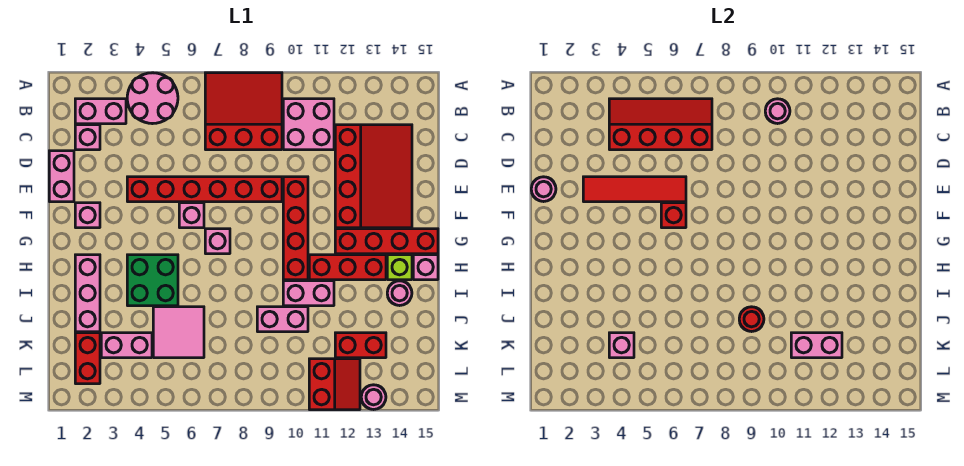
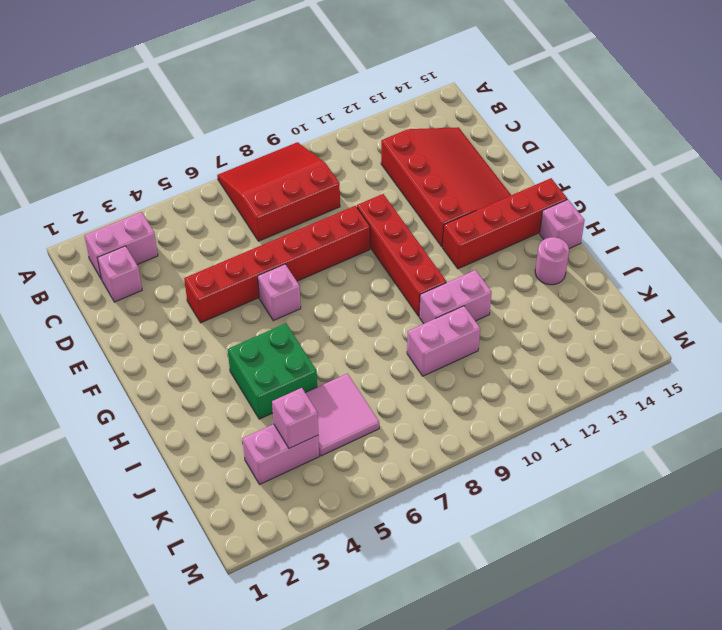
none -> pink round brick A4:B5 level 1
none -> pink brick B10:C11 level 1
none -> pink brick D1:E1 level 1
none -> pink brick F2 level 1

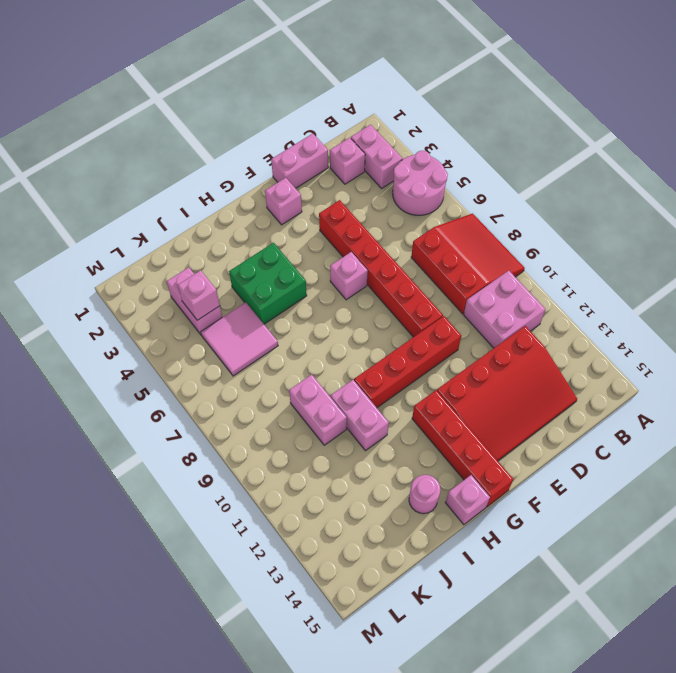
none -> pink brick G7 level 1
none -> pink brick H2:J2 level 1
none -> red brick H11:H13 level 1
none -> lime brick H14 level 1

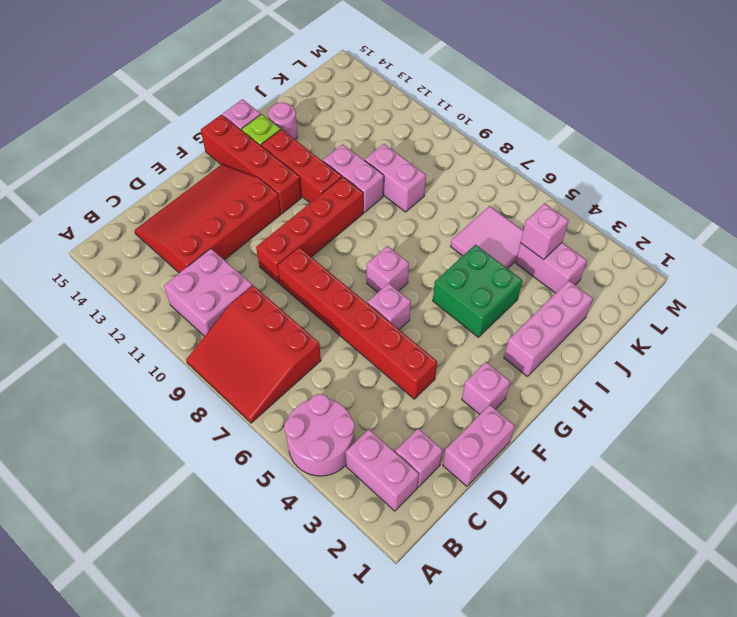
none -> red brick K2:L2 level 1
none -> red brick K12:K13 level 1
none -> red slope L11:M12 level 1 top 11
none -> pink round brick M13 level 1

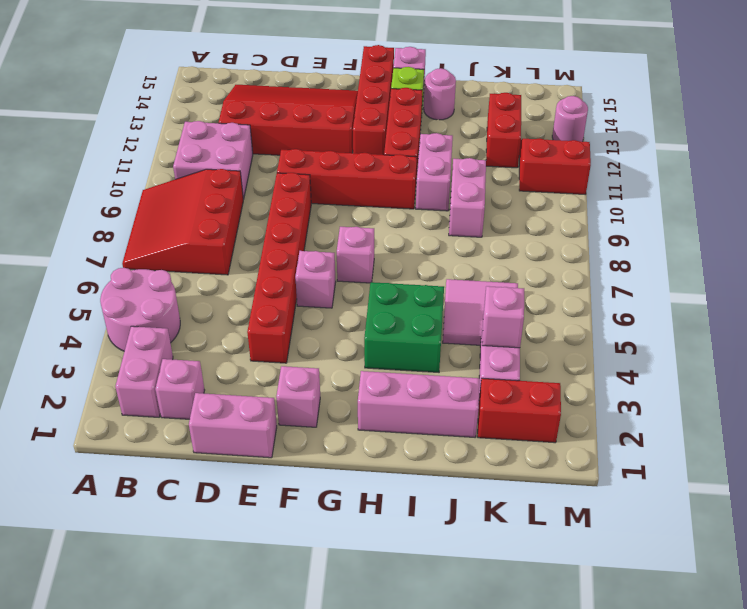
none -> red slope B4:C7 level 2 top C
none -> pink round brick B10 level 2
none -> pink round brick E1 level 2
none -> red tile E3:E6 level 2

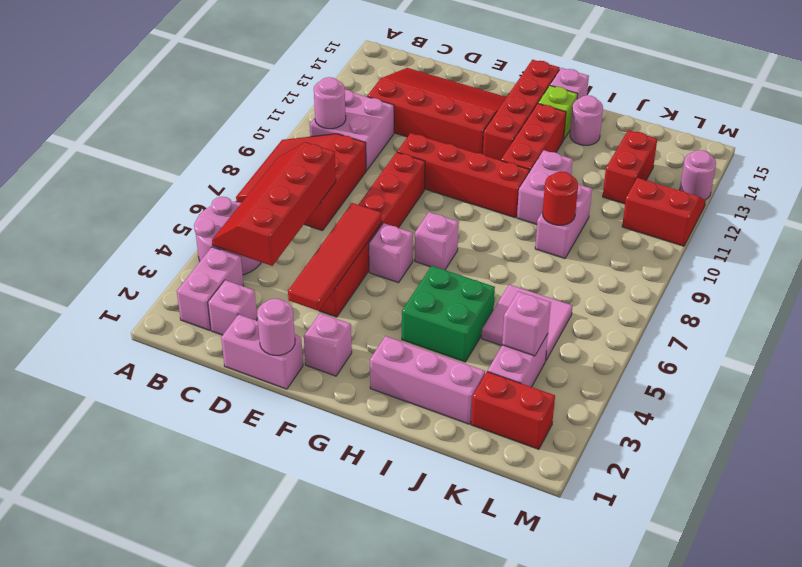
none -> red brick F6 level 2
none -> pink brick K11:K12 level 2

